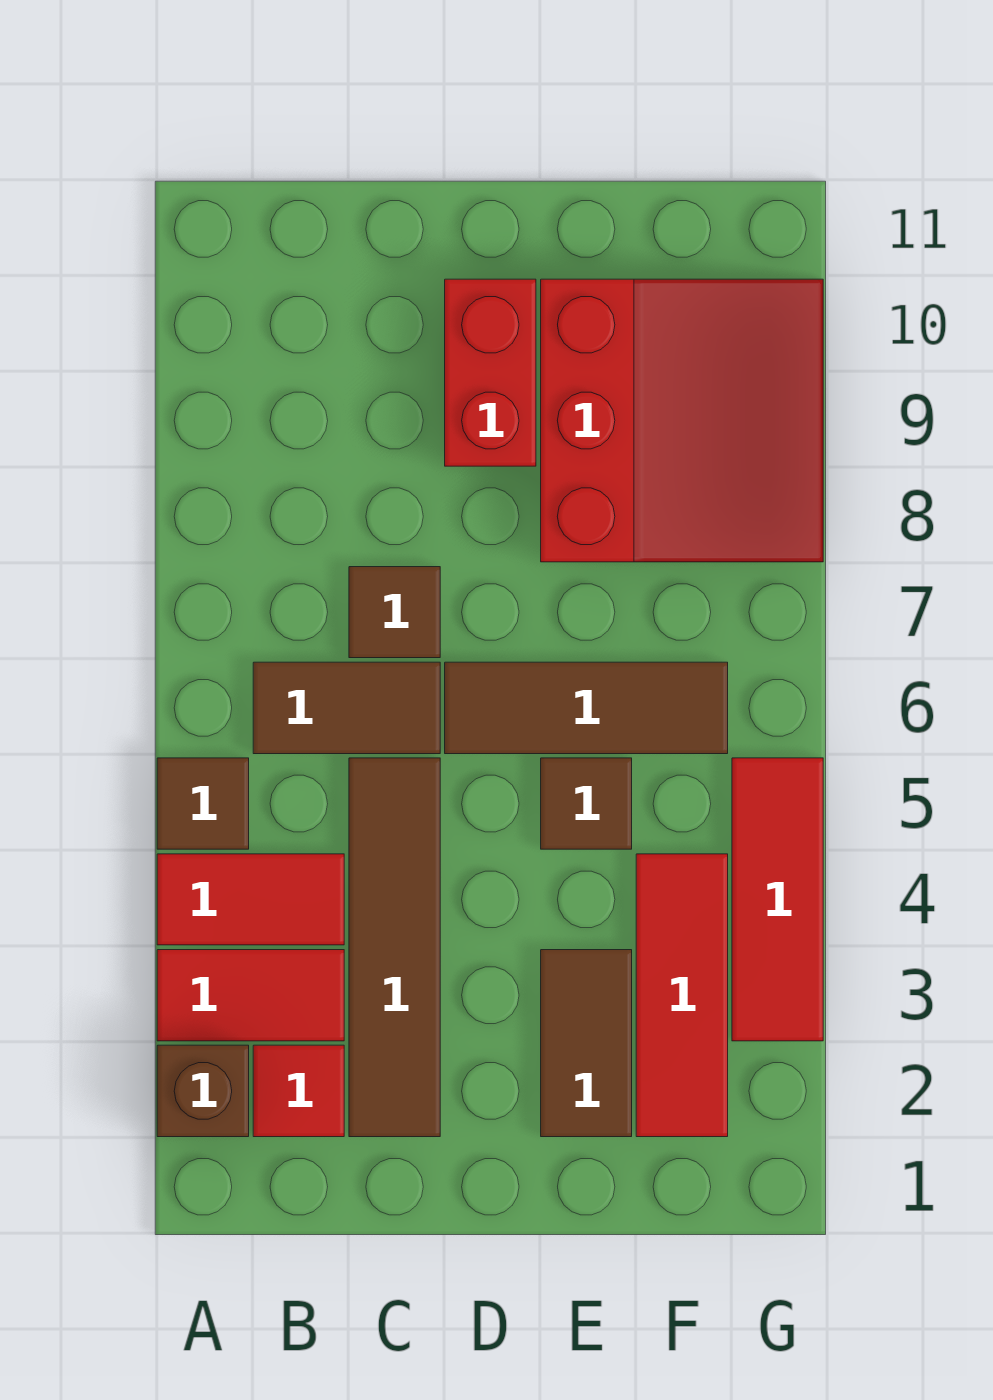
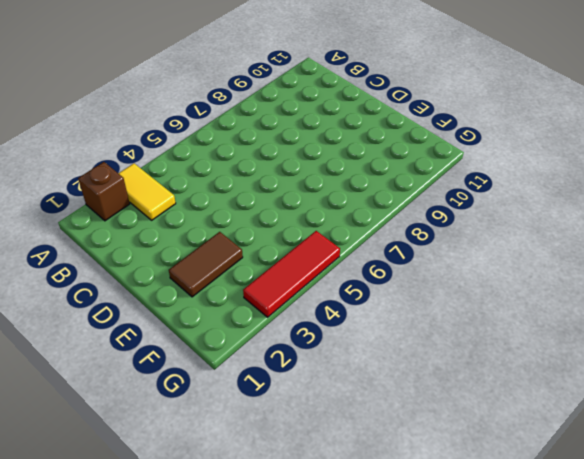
yellow tile A3:B3 level 1 -> red tile A3:B3 level 1
none -> red tile A4:B4 level 1
none -> brown tile A5 level 1
none -> red tile B2 level 1

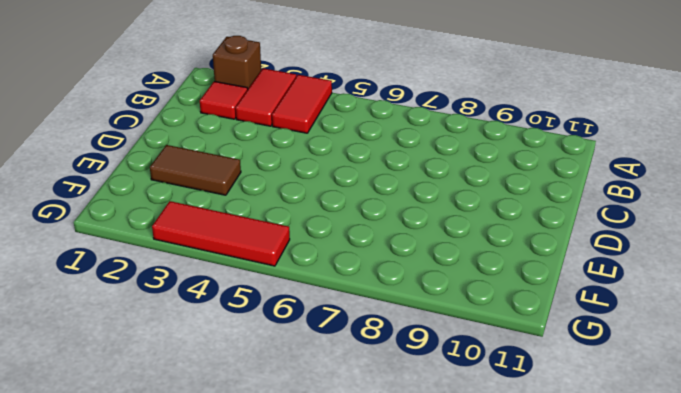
none -> brown tile A5 level 1
none -> brown tile B6:C6 level 1
none -> brown tile C2:C5 level 1

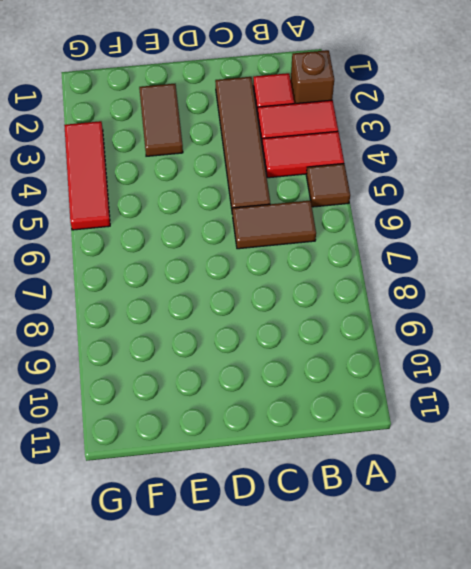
none -> brown tile C7 level 1
none -> brown tile D6:F6 level 1
none -> red brick D9:D10 level 1

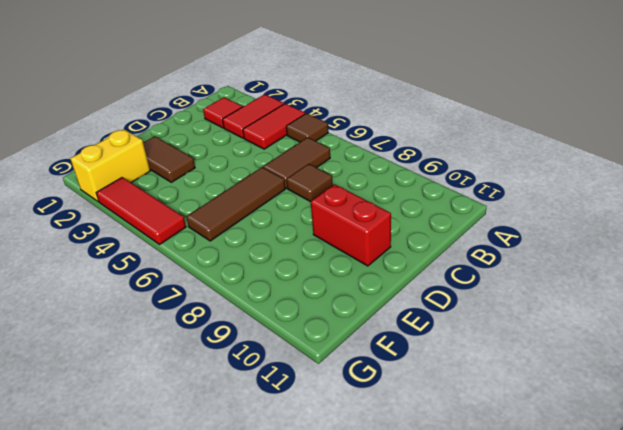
yellow brick F2:G2 level 1 -> red tile F2:F4 level 1
none -> brown brick A2 level 1
none -> brown tile C2:C5 level 1
none -> brown tile E5 level 1

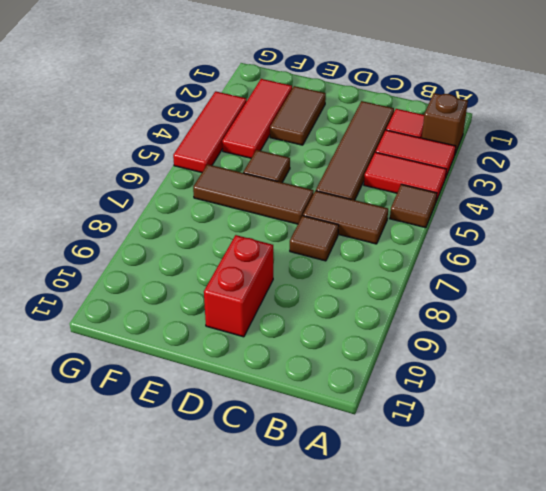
none -> red slope E8:G10 level 1 top E

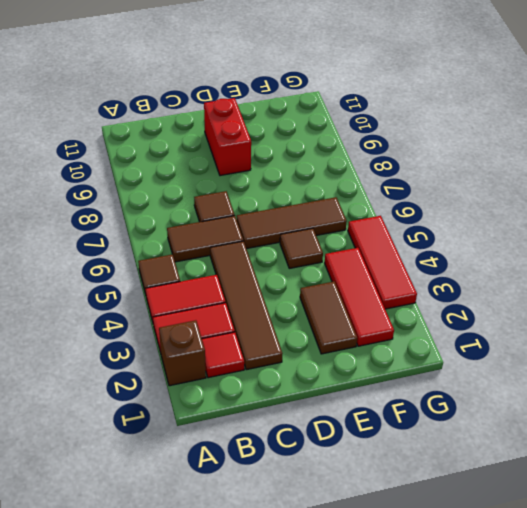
none -> red slope E8:G10 level 1 top E

